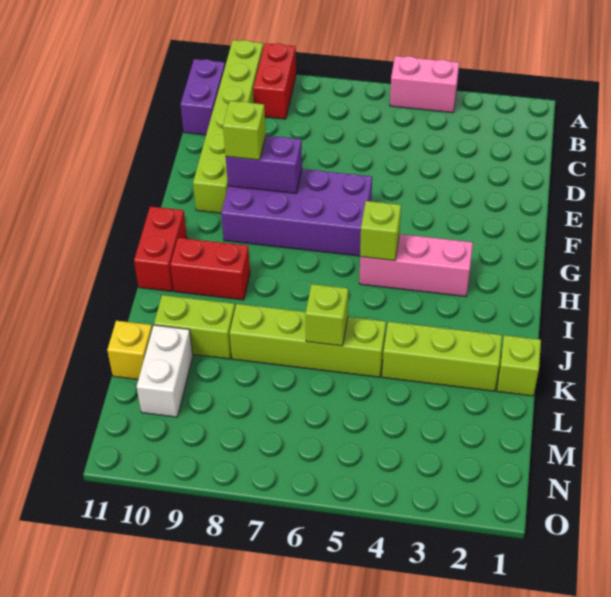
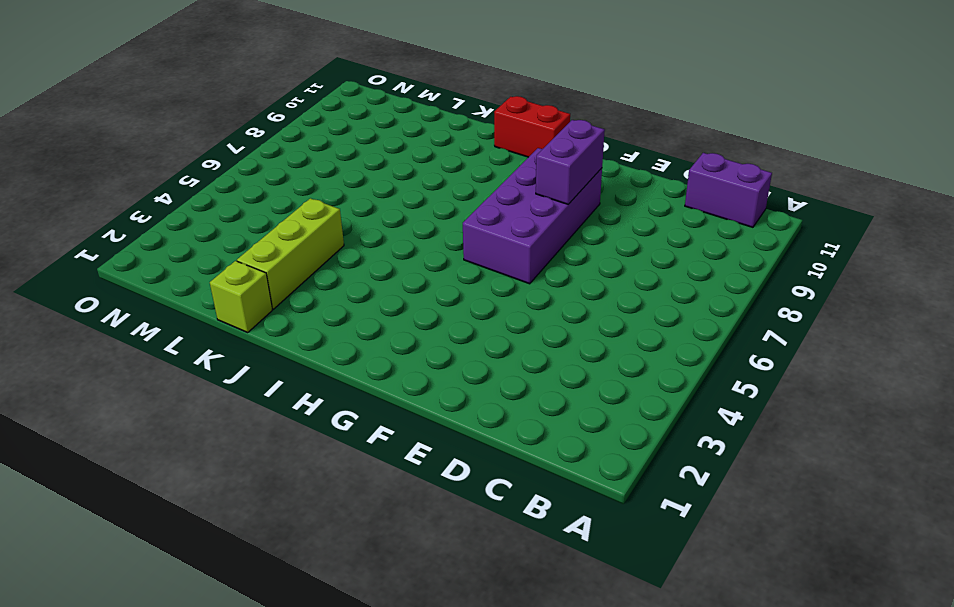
none -> pink brick A4:A5 level 1
none -> red brick A9:B9 level 1
none -> lime brick A10:F10 level 1

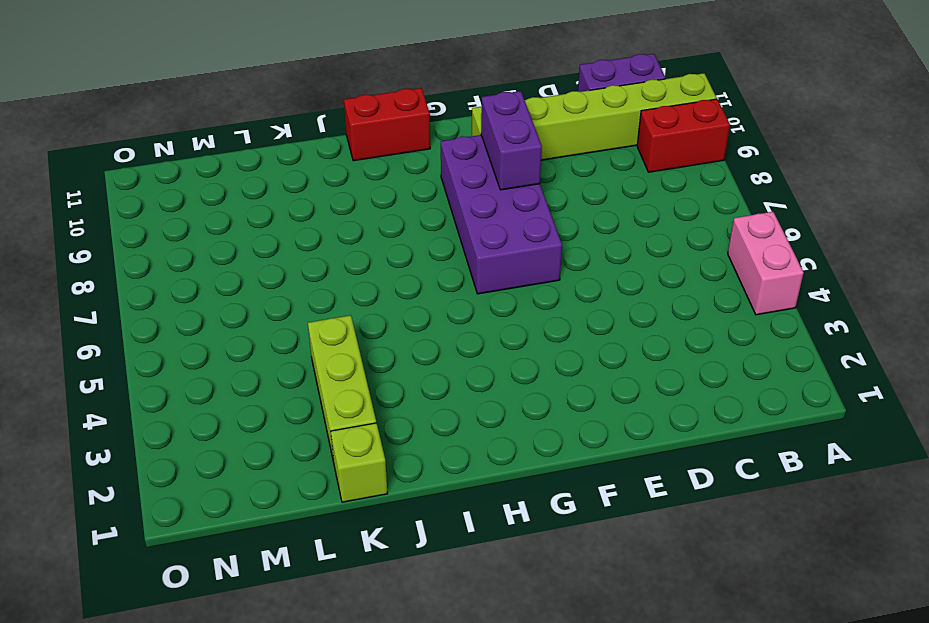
none -> pink brick H3:H5 level 1
none -> red brick I9:I10 level 1
none -> lime brick K5:K8 level 1

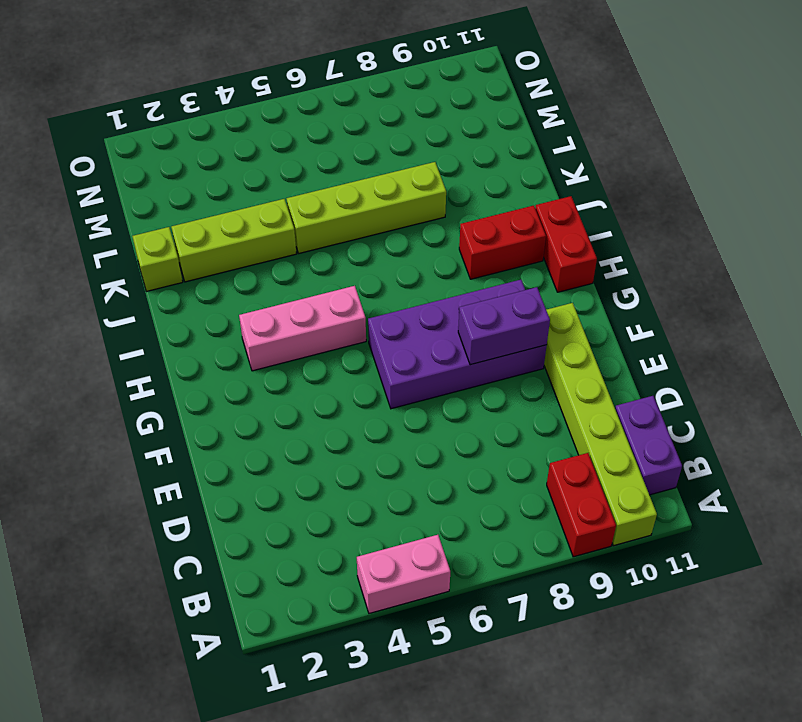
none -> lime brick K9:K10 level 1
none -> white brick L10:M10 level 1
none -> yellow brick L11 level 1

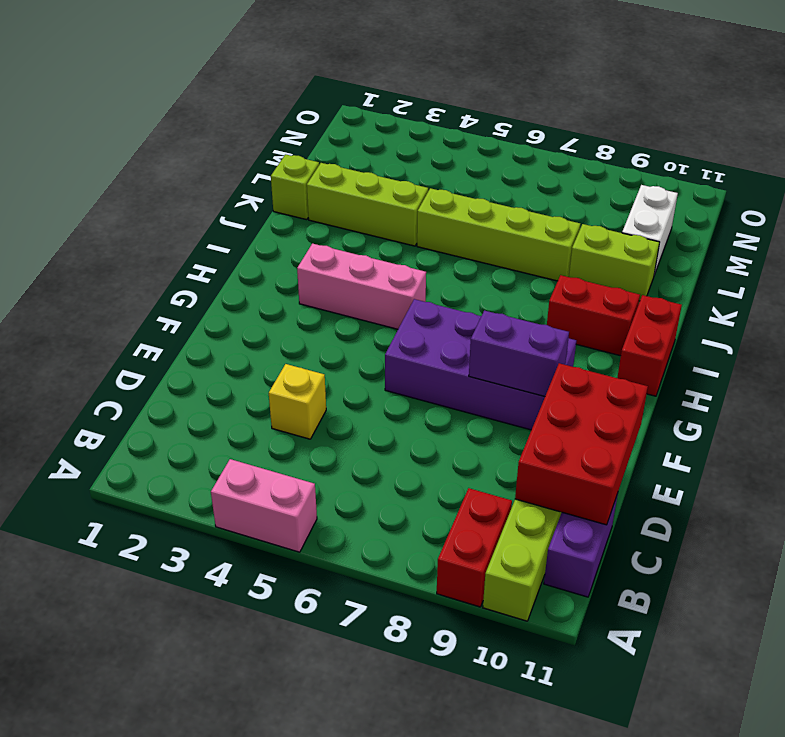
red brick C10:E11 level 2 -> none
yellow brick D4 level 1 -> yellow brick L11 level 1
none -> lime brick H5 level 2
none -> lime brick K6 level 2
none -> lime brick F9 level 3

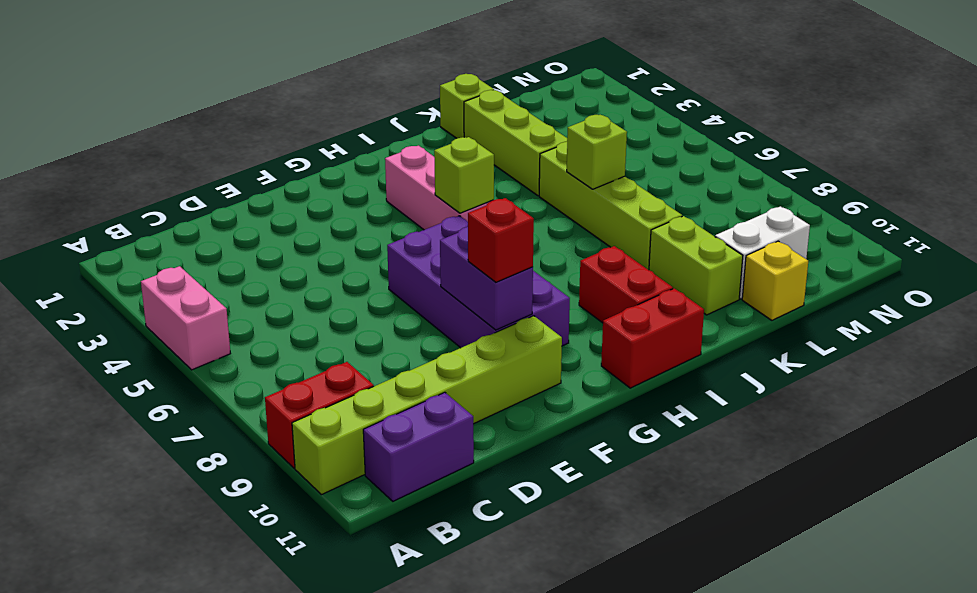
red brick F9 level 3 -> lime brick F9 level 3

